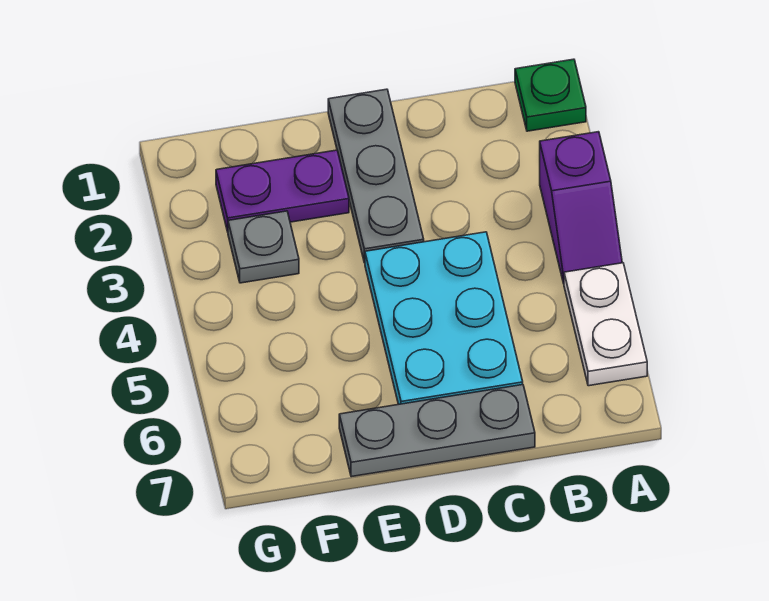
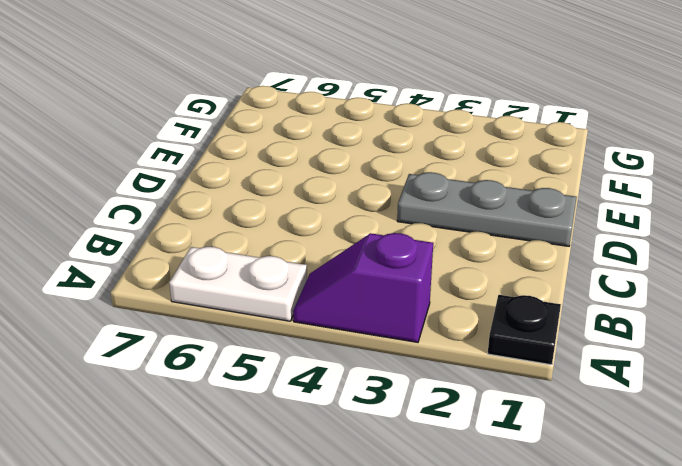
black plate A1 level 1 -> green plate A1 level 1
none -> cyan plate C4:D6 level 1
none -> grey plate C7:E7 level 1

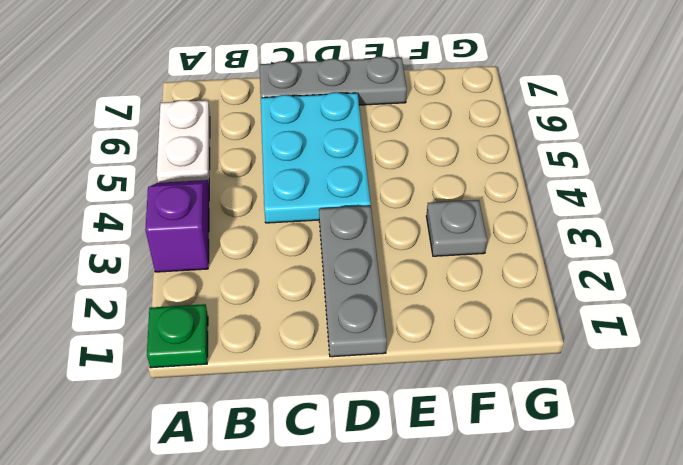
none -> purple plate E2:F2 level 1

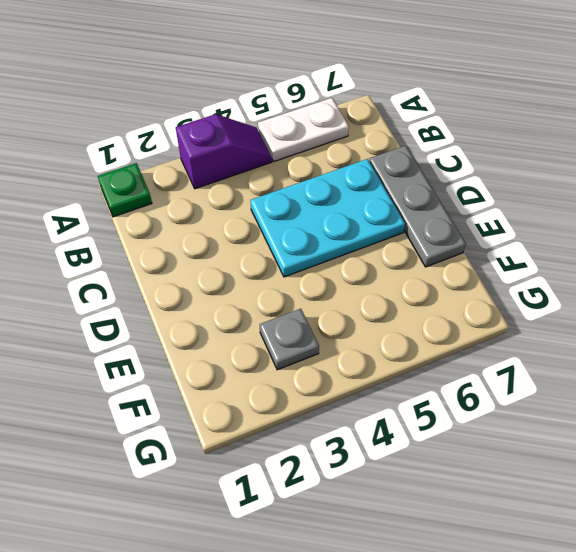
none -> grey plate D1:D3 level 1
none -> purple plate E2:F2 level 1

